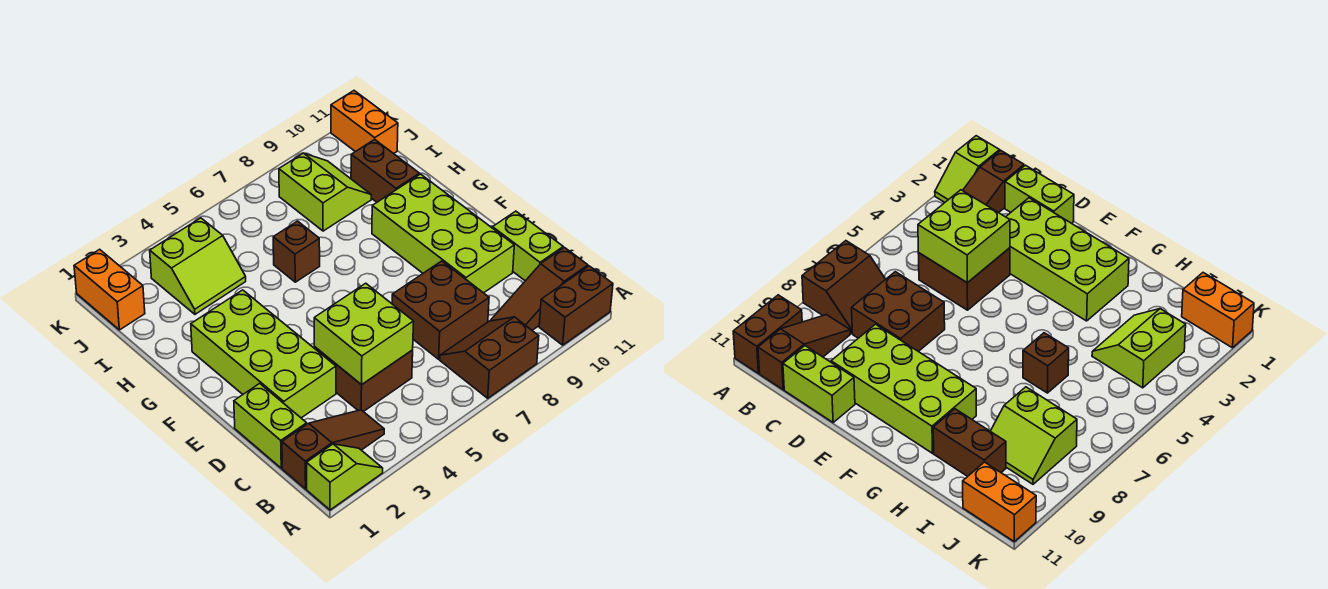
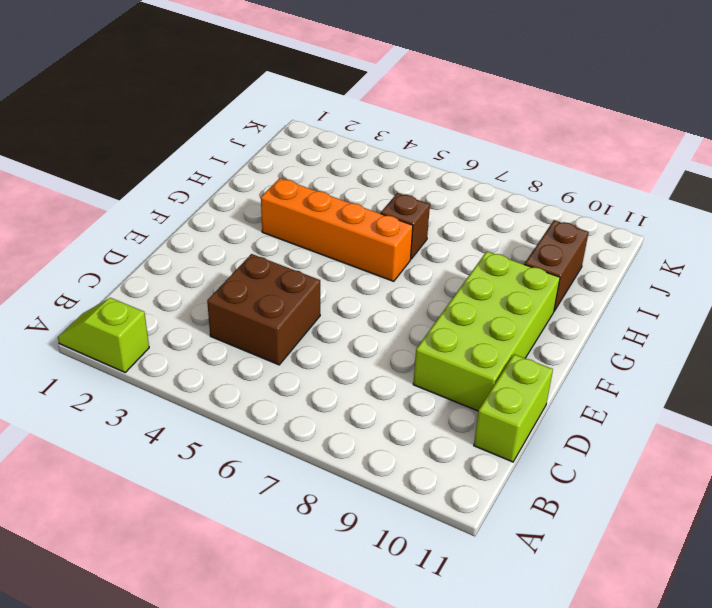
lime slope A1:A2 level 1 top 2 -> lime slope A1:A2 level 1 top 1
orange brick G3:G6 level 1 -> lime brick D2:G3 level 1
none -> brown slope A7:B8 level 1 top A
none -> brown brick A10:A11 level 1
none -> brown slope B1:B3 level 1 top 1

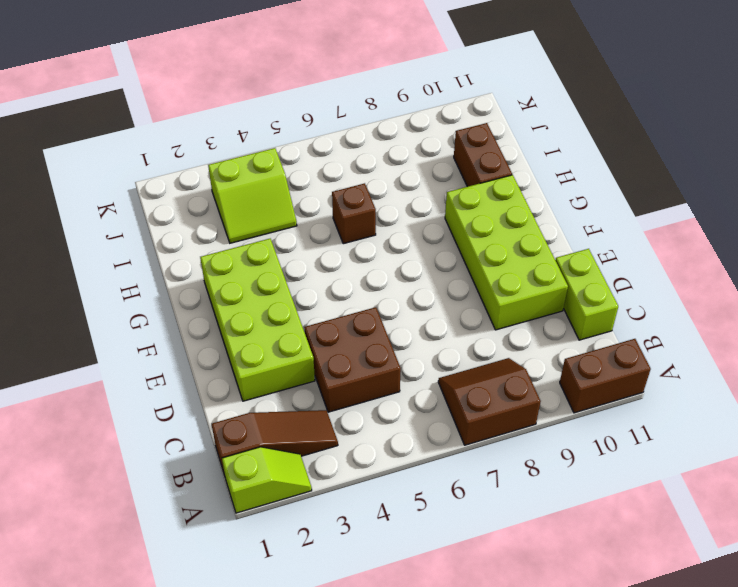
none -> brown slope B9:B11 level 1 top 11
none -> lime brick C1:D1 level 1
none -> brown brick C7:D8 level 1

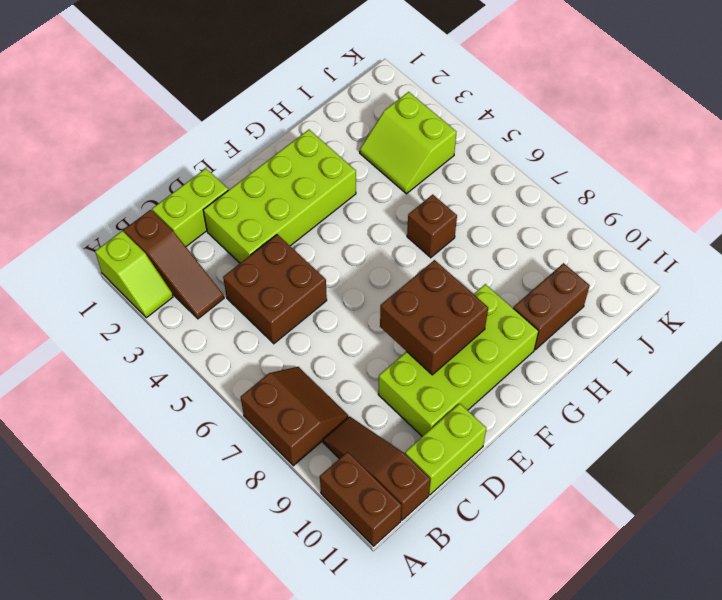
brown brick E8:F9 level 2 -> brown brick C7:D8 level 1
none -> lime slope I8:J9 level 1 top 8
none -> orange brick J1:K1 level 1
none -> orange brick J11:K11 level 1

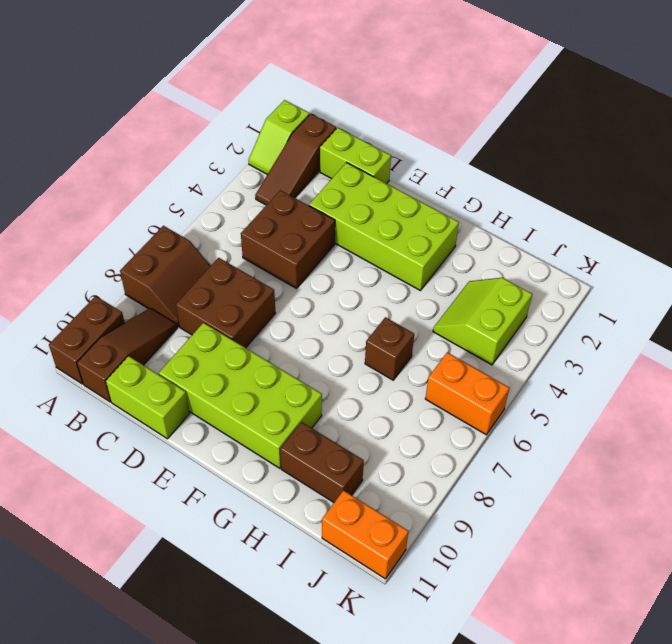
orange brick J6:K6 level 1 -> orange brick J1:K1 level 1
none -> lime slope I8:J9 level 1 top 8
none -> lime brick C4:D5 level 2

